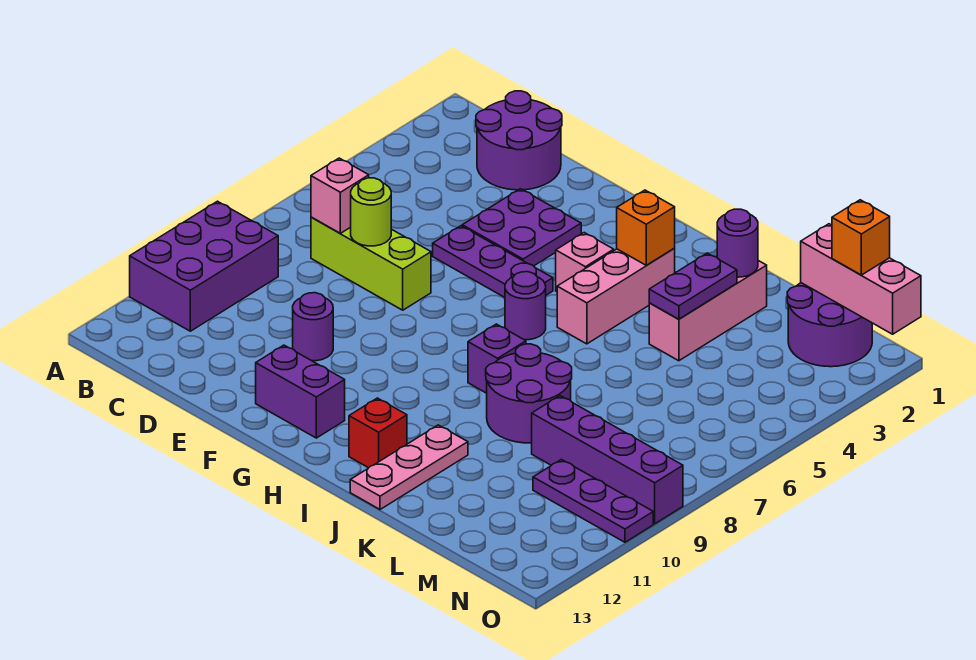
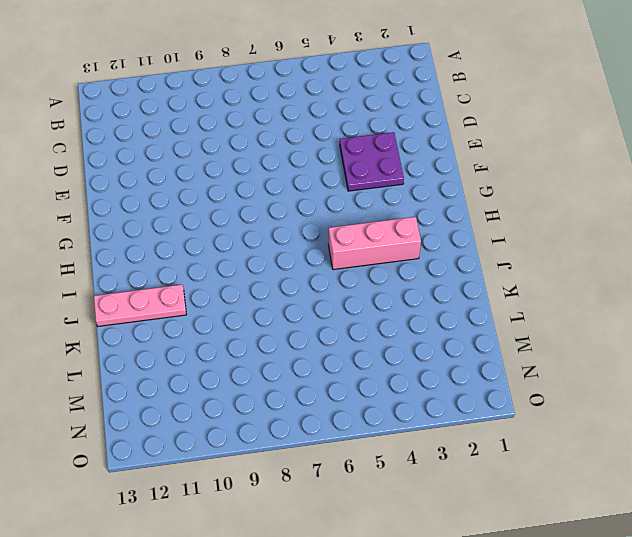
none -> purple brick A9:B11 level 1
none -> purple round brick C1:D2 level 1
none -> lime brick C7:E7 level 1

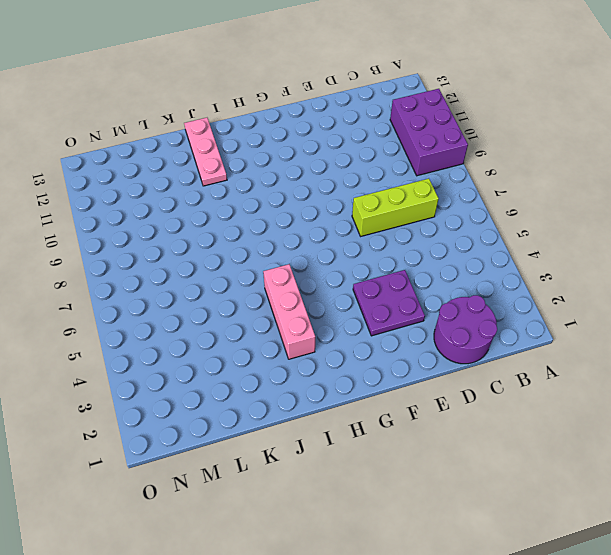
none -> purple plate E5:G5 level 1
none -> purple round brick E10 level 1
none -> purple brick F12:G12 level 1

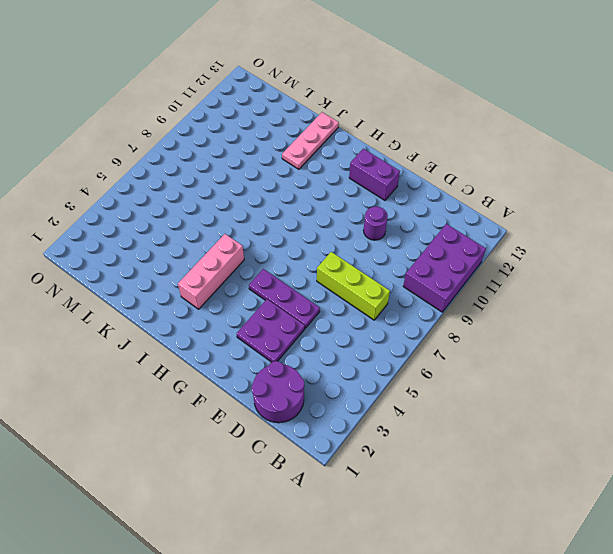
none -> pink brick H4 level 1
none -> purple round brick H6 level 1
none -> purple brick I8 level 1

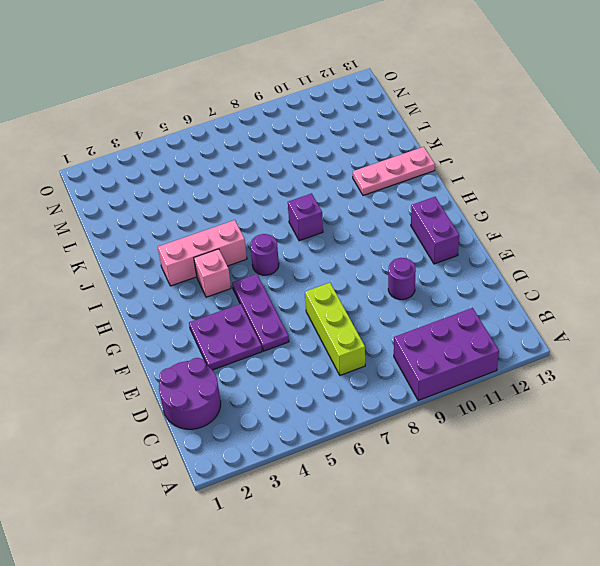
none -> red brick I12 level 1
none -> purple round brick J8:K9 level 1
none -> pink brick K2:K4 level 1

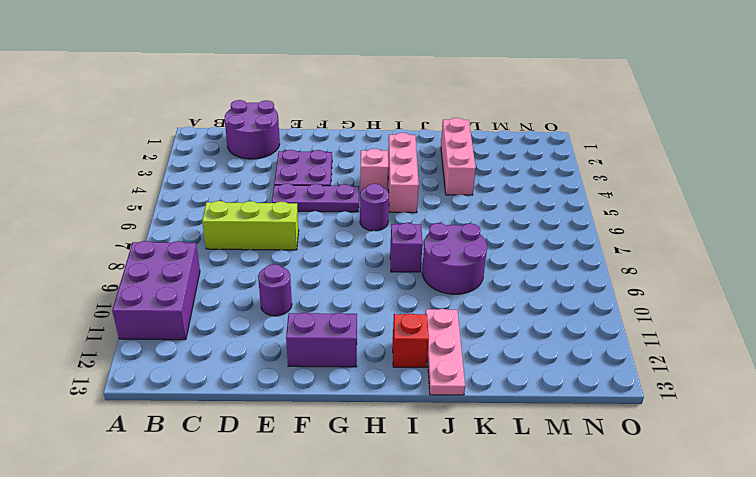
none -> purple brick L9:O9 level 1
none -> purple round brick M1:N2 level 1
none -> purple plate M10:O10 level 1

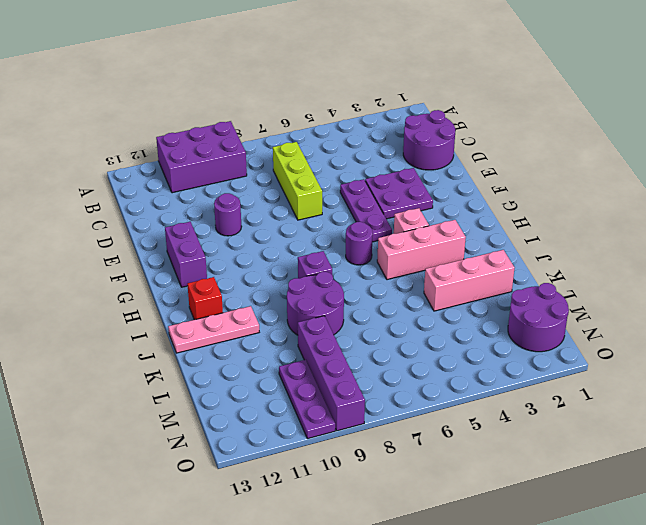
none -> pink brick C7 level 2
none -> lime round brick D7 level 2
none -> orange brick I3 level 2

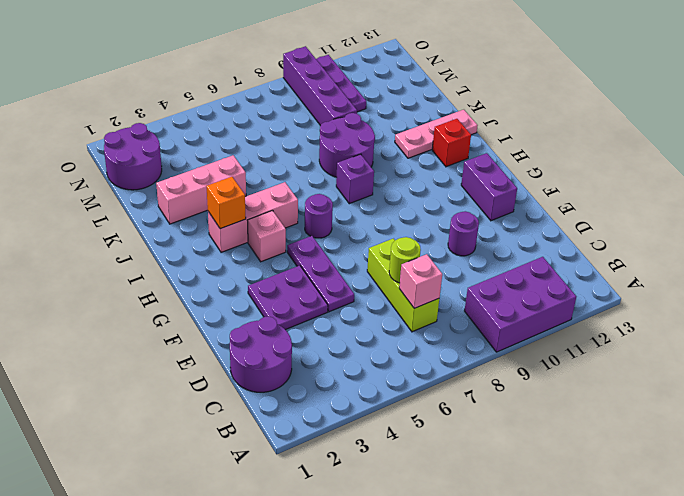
none -> purple round brick K2 level 2
none -> purple plate K3:K4 level 2
none -> pink brick M1:O1 level 2

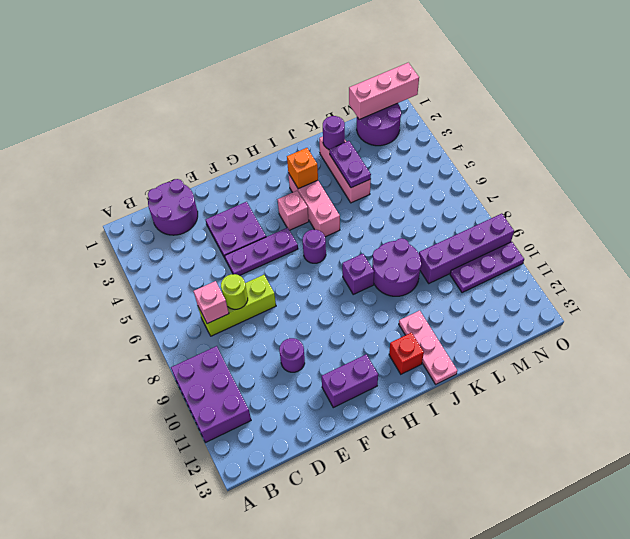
none -> orange brick N1 level 3

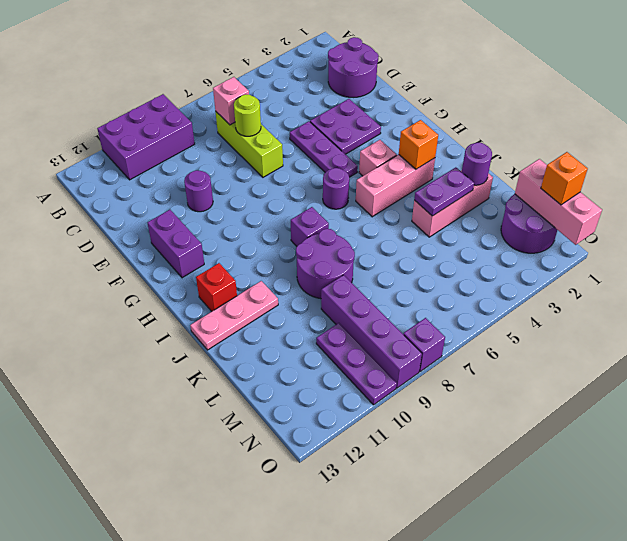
purple brick O8 level 1 -> none

